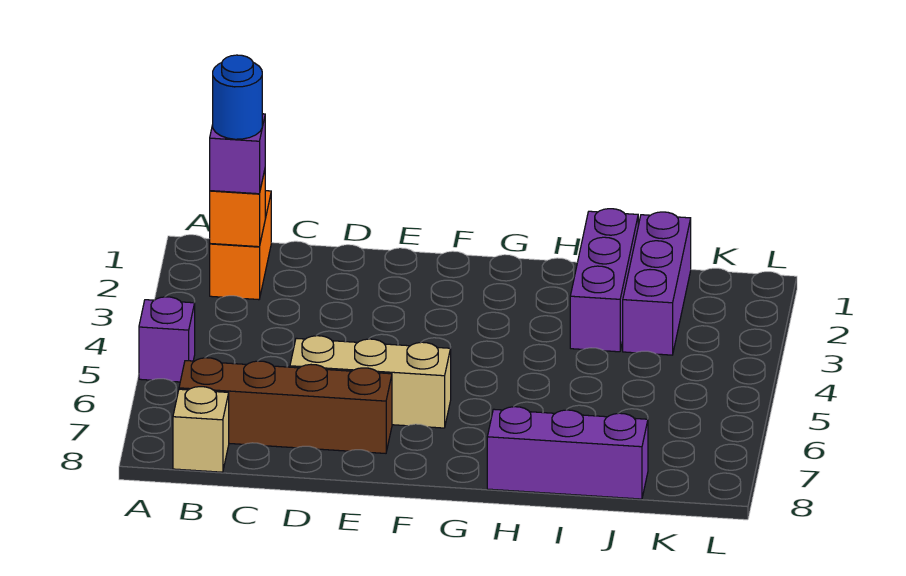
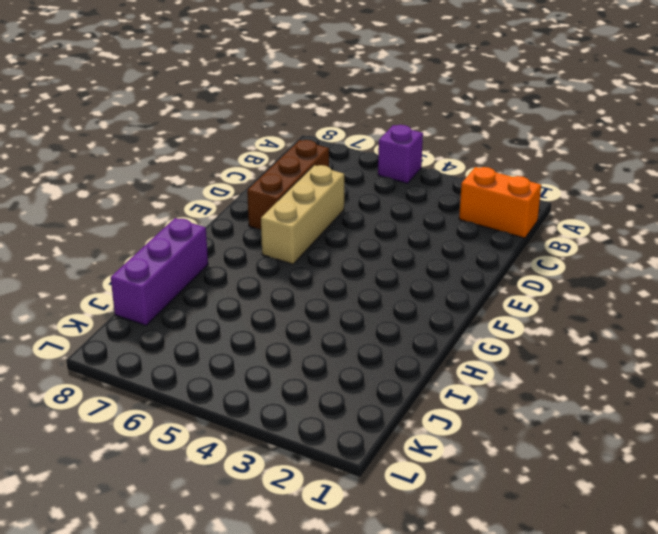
brown brick C7:E7 level 1 -> brown brick B7:E7 level 1
none -> tan brick B8 level 1
none -> purple brick I1:I3 level 1

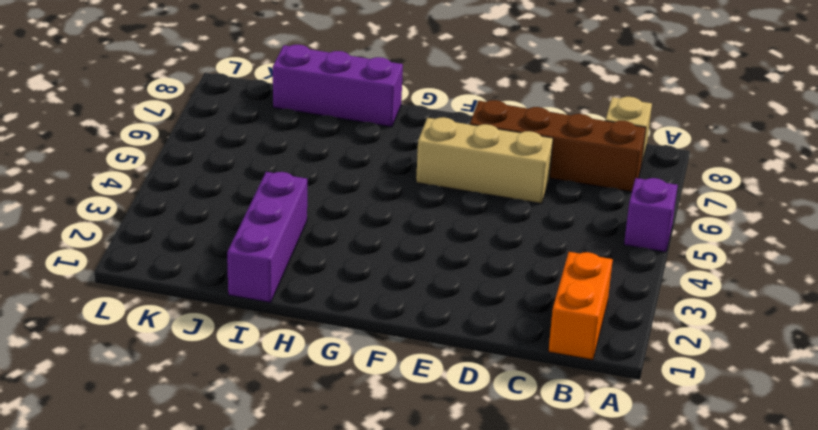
none -> purple brick J1:J3 level 1
none -> orange brick B2 level 2

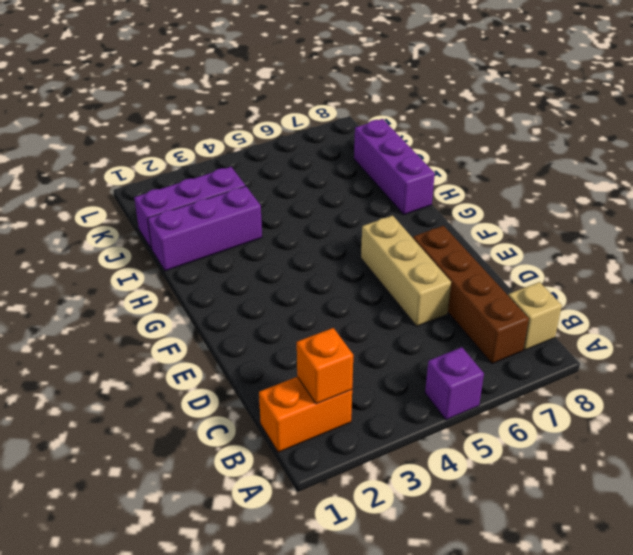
none -> purple brick B2 level 3
none -> blue round brick B2 level 4

